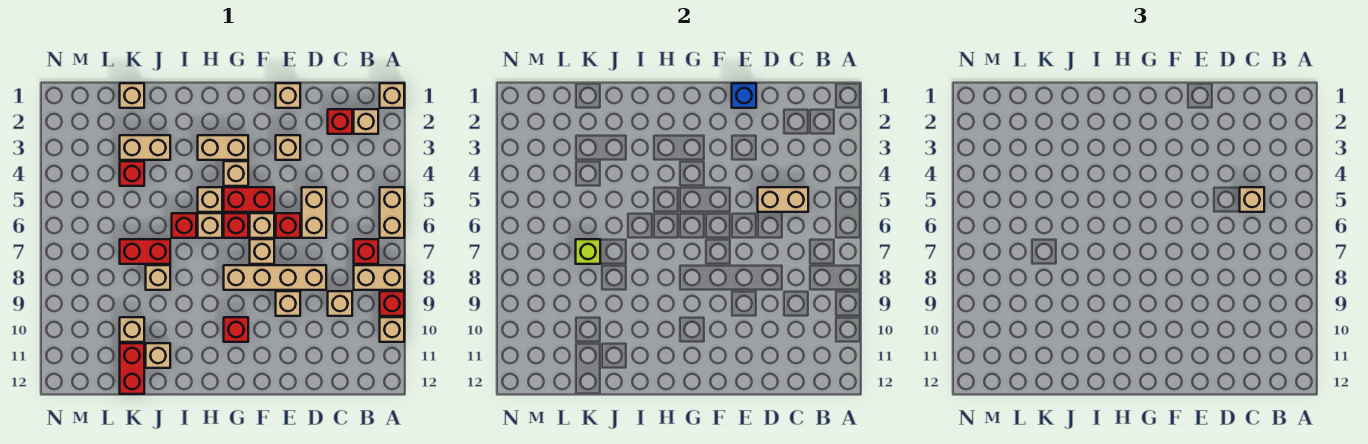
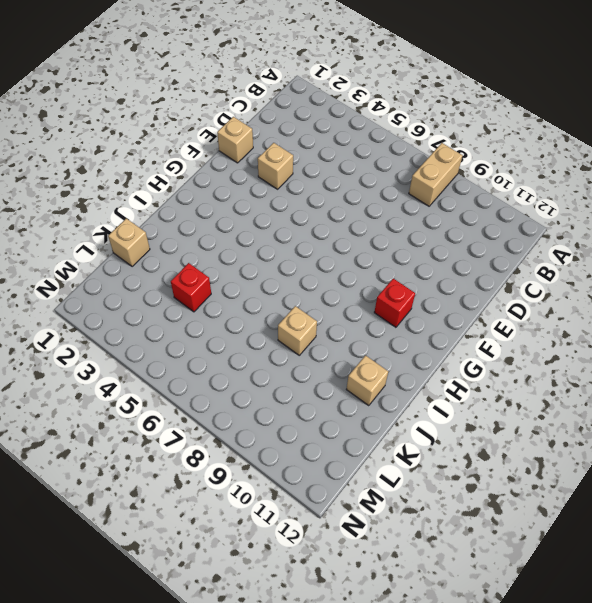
none -> tan brick A1 level 1
none -> tan brick A5:A6 level 1
none -> red brick A9 level 1
none -> tan brick A10 level 1

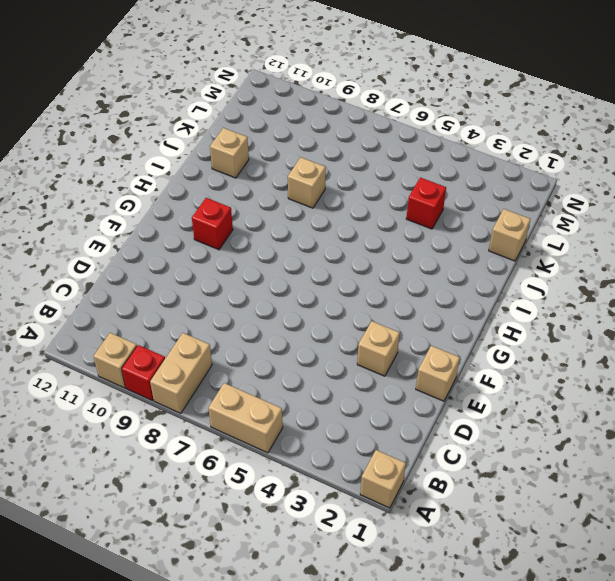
none -> tan brick B2 level 1
none -> red brick B7 level 1
none -> red brick C2 level 1
none -> tan brick C9 level 1

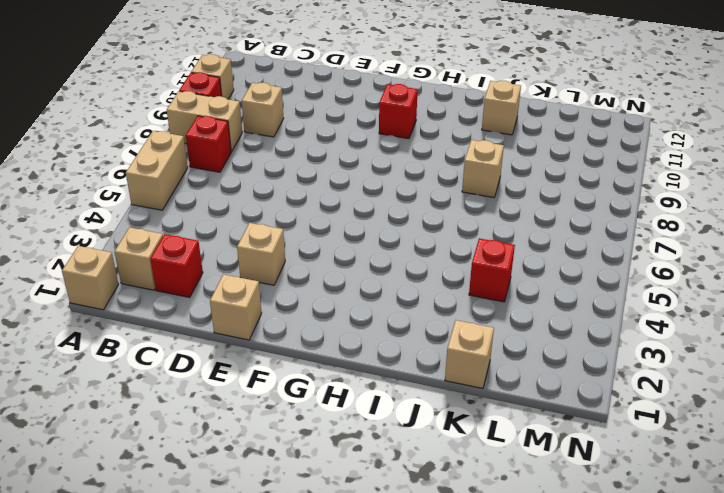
none -> tan brick D5:D6 level 1
none -> tan brick D8:G8 level 1
none -> red brick E6 level 1
none -> tan brick E9 level 1

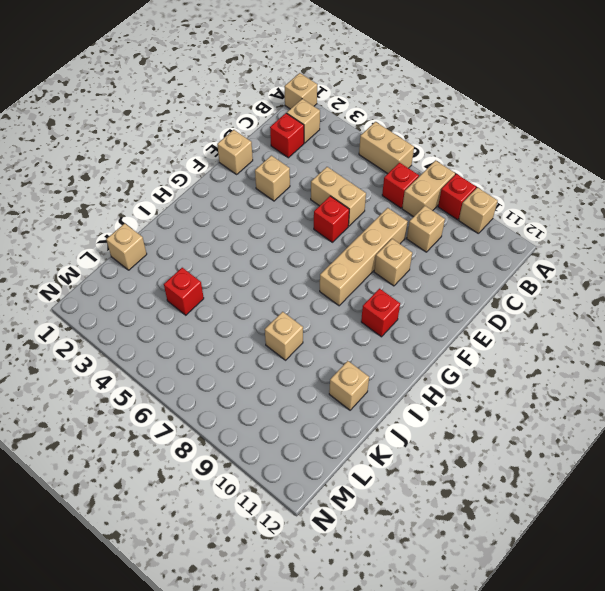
none -> red brick F5:G5 level 1
none -> tan brick F6 level 1
none -> tan brick F7 level 1
none -> tan brick G3:H3 level 1

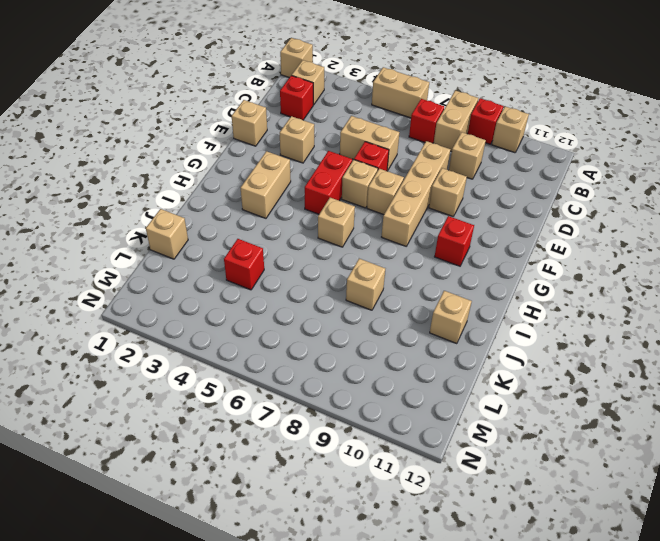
none -> tan brick G4 level 1
none -> red brick G6 level 1
none -> tan brick H5 level 1
none -> red brick I6 level 1

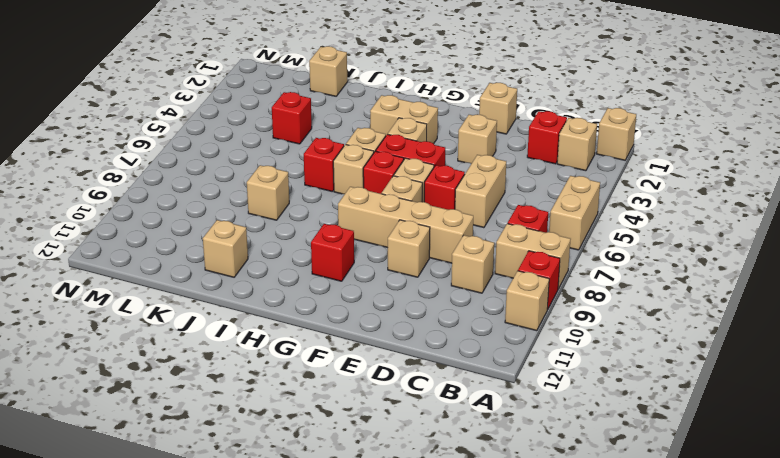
none -> tan brick J3:K3 level 1
none -> red brick J7:K7 level 1
none -> tan brick K10 level 1
none -> red brick K11:K12 level 1

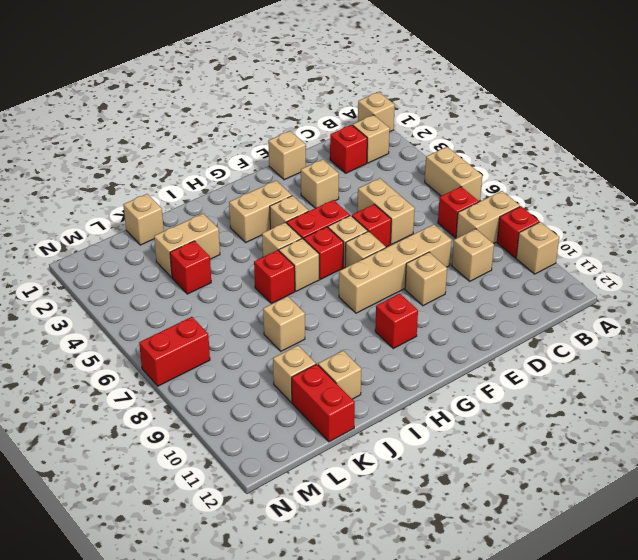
red brick M7:N7 level 1 -> red brick J7:K7 level 1
none -> tan brick C5:D5 level 2
none -> blue brick E1 level 2
none -> lime brick K7 level 2
none -> tan brick C5 level 3

